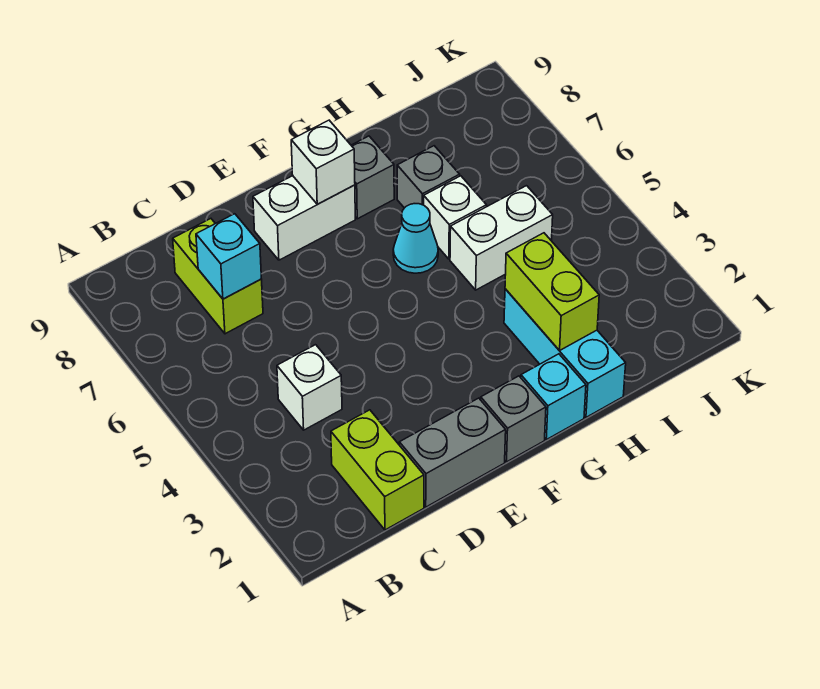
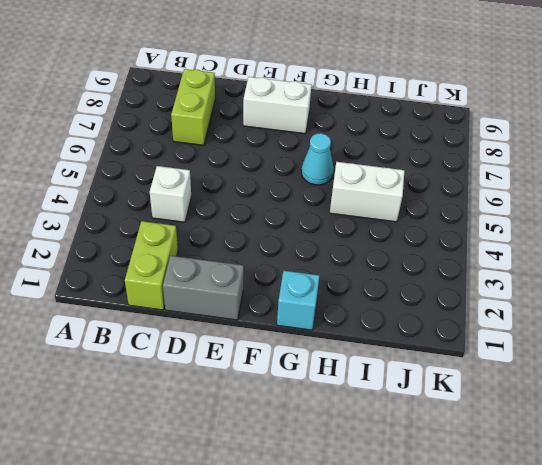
none -> grey brick F1 level 1
none -> grey brick G8 level 1
none -> cyan brick H1:H3 level 1

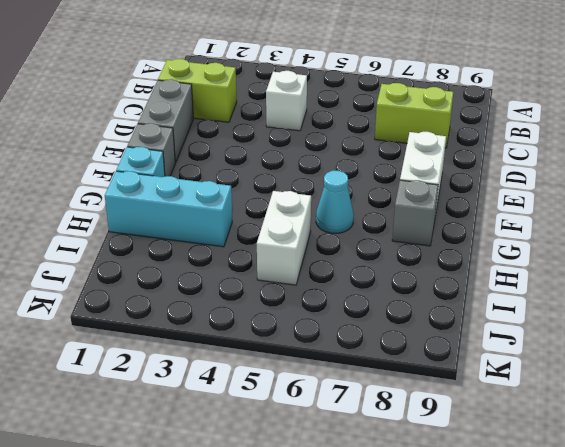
none -> white brick H6 level 1
none -> grey brick H7 level 1
none -> cyan brick C7 level 2

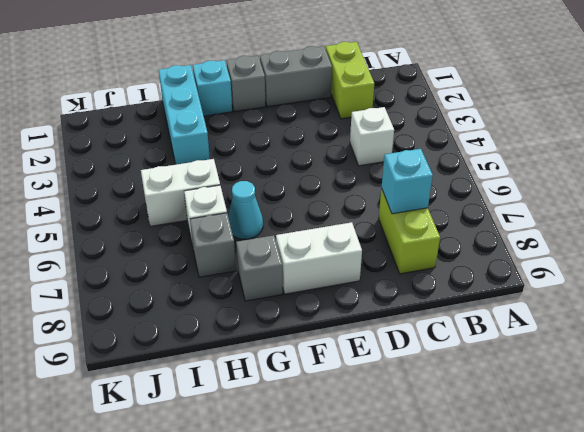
none -> white brick F8 level 2
none -> lime brick H2:H3 level 2

